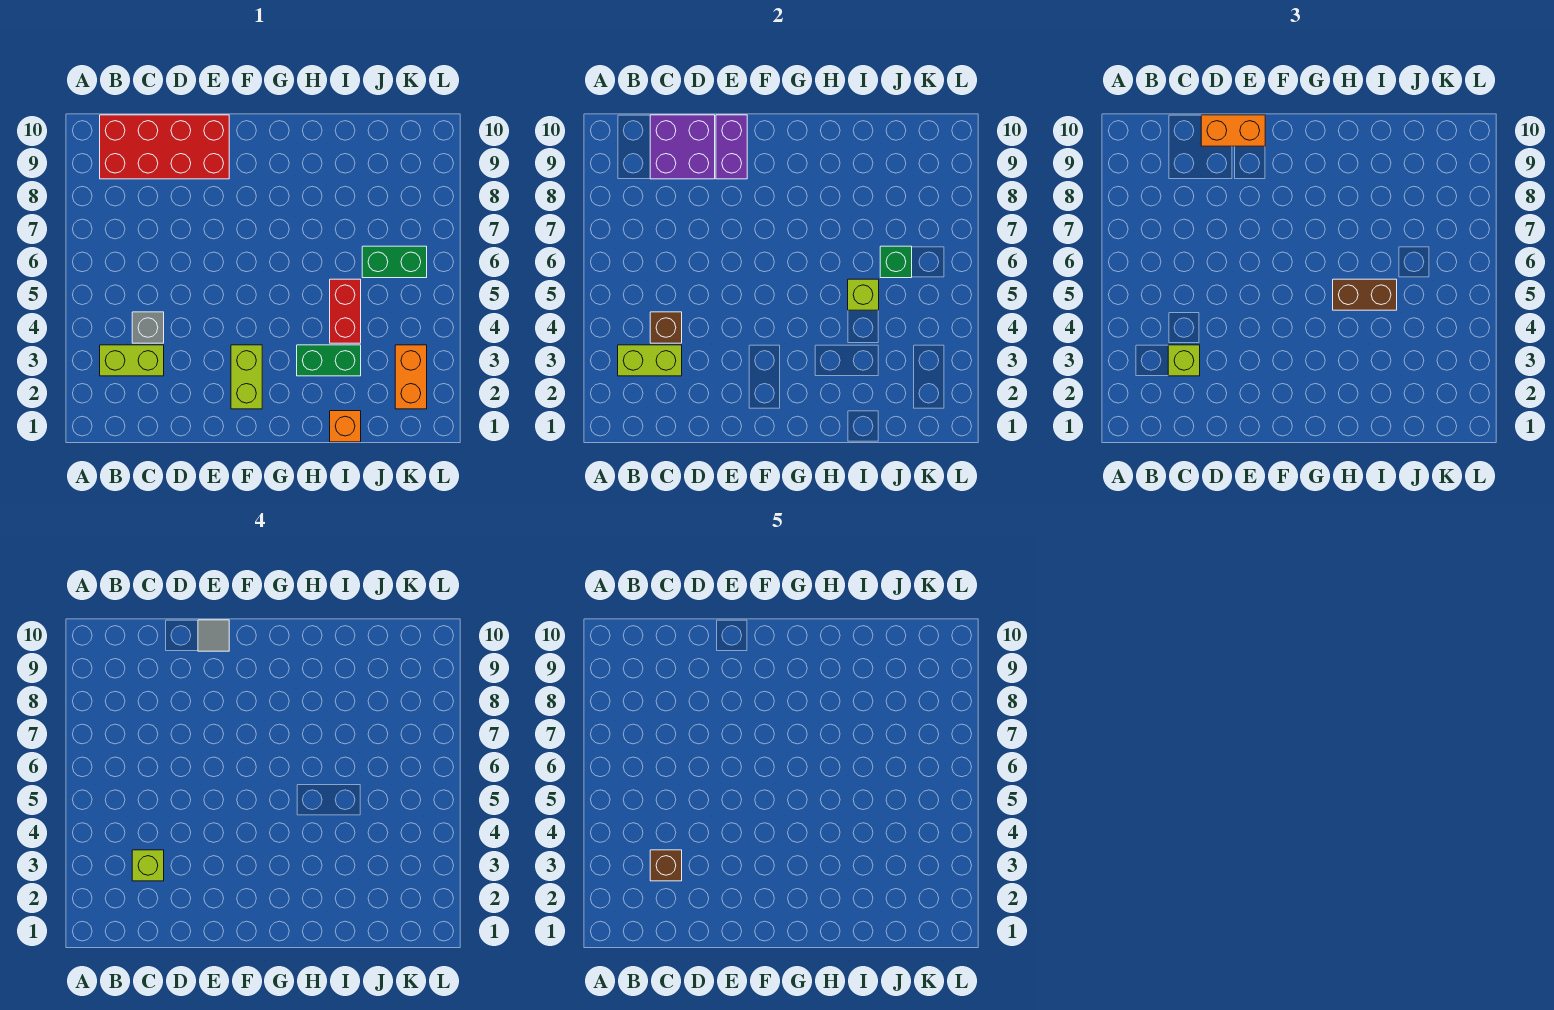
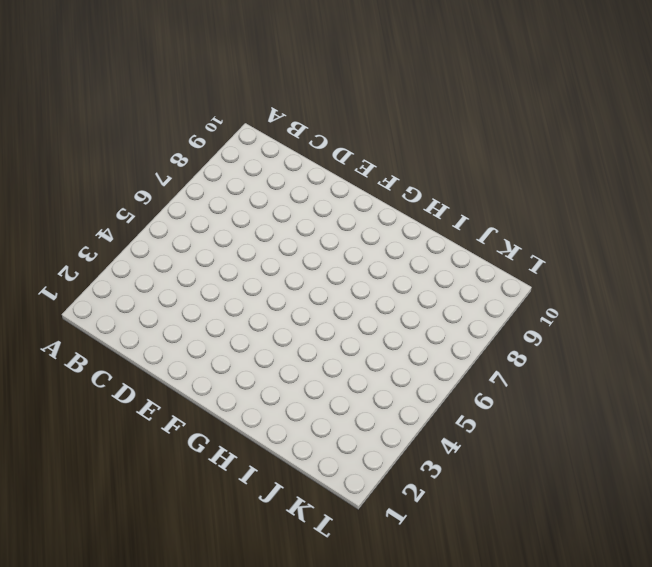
none -> lime brick B3:C3 level 1
none -> red brick B9:E10 level 1
none -> grey brick C4 level 1

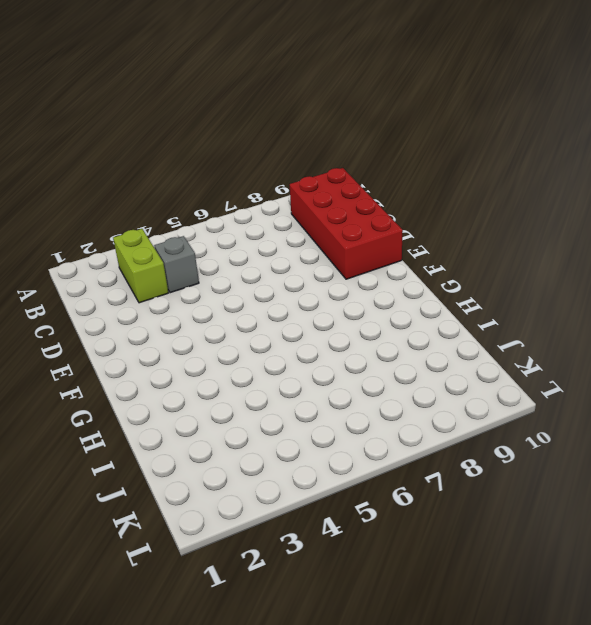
none -> lime brick F2:F3 level 1
none -> green brick H3:I3 level 1
none -> orange brick I1 level 1

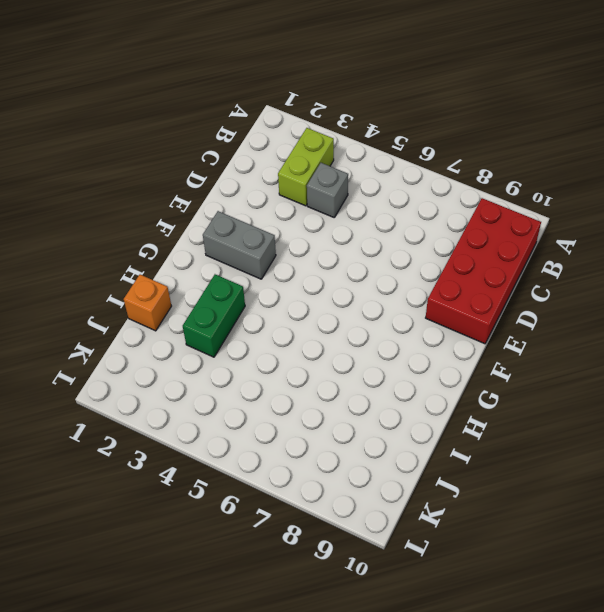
grey brick F2:F3 level 1 -> lime brick F2:F3 level 1
none -> red brick I4:I5 level 1
none -> green brick J6:K6 level 1
none -> orange brick K2:K3 level 1

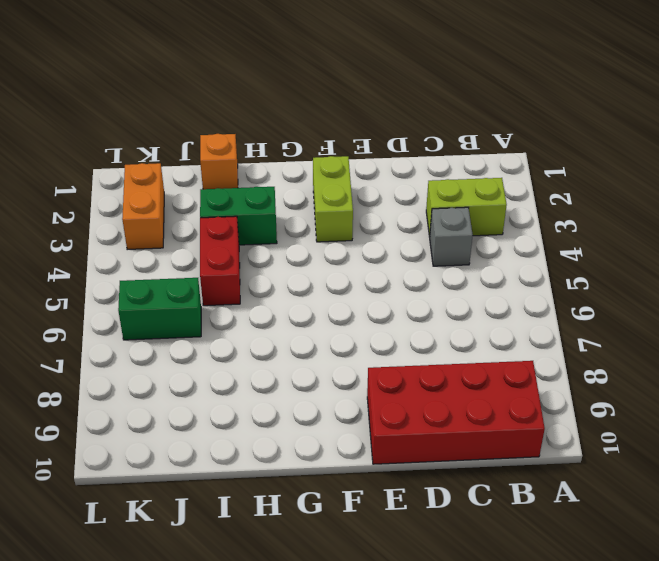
none -> lime brick B3:C3 level 2
none -> brown brick C4 level 2
none -> purple brick C9:D10 level 2

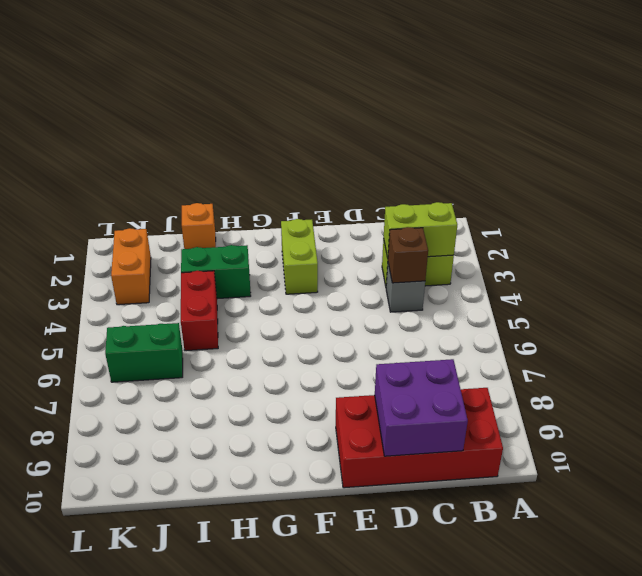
none -> purple brick E9:E10 level 2
none -> lime brick I5 level 2
none -> green brick J6 level 2

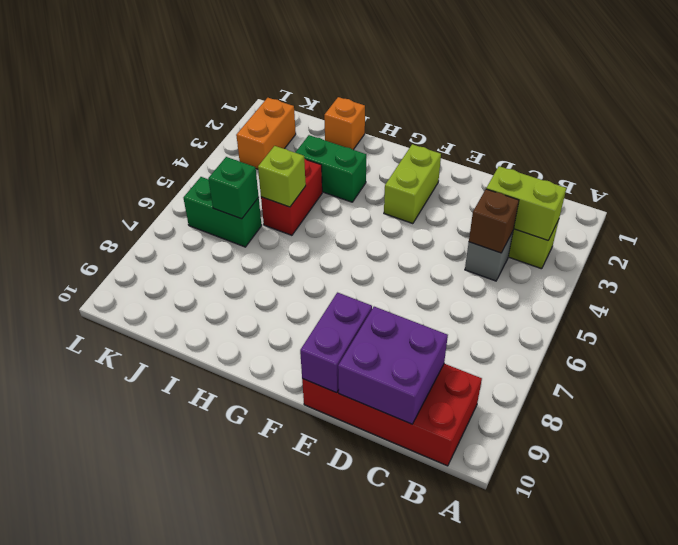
none -> lime brick C3 level 3
none -> orange brick D10:E10 level 3
none -> brown brick H5:I5 level 3

